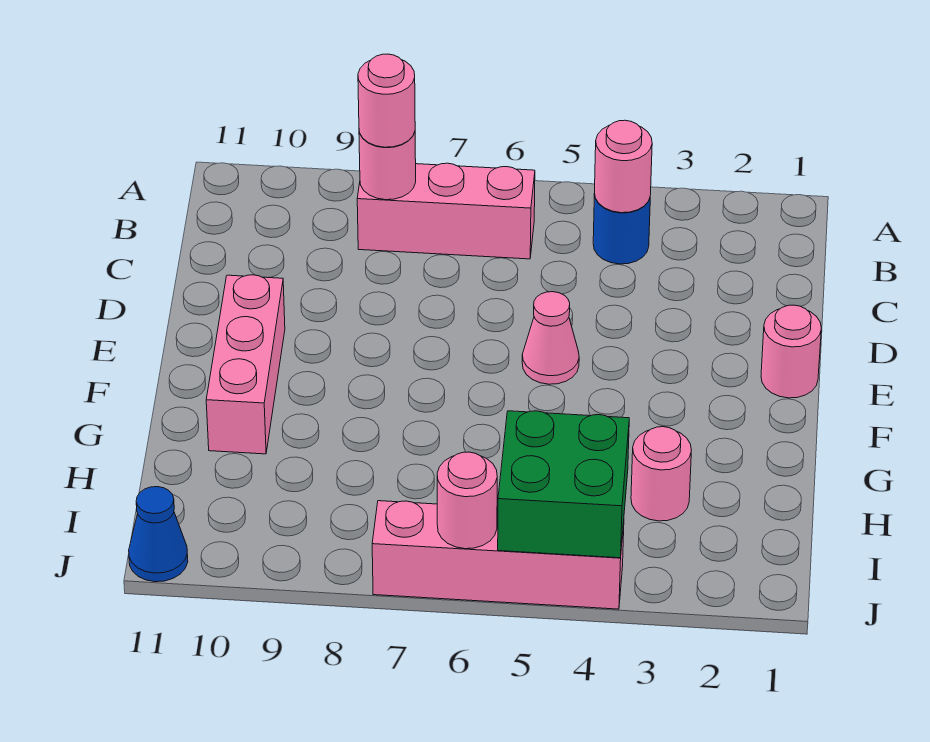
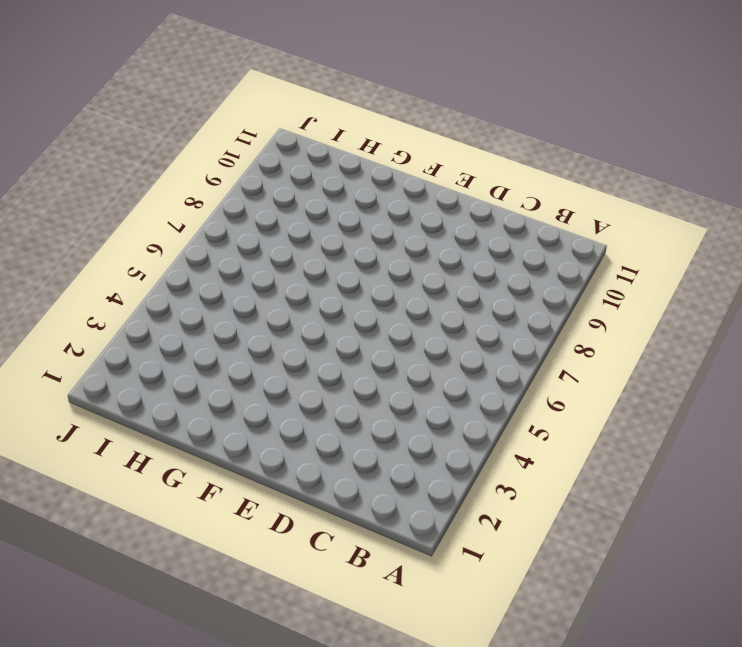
none -> blue round brick B4 level 1
none -> pink brick B6:B8 level 1
none -> pink round brick E1 level 1

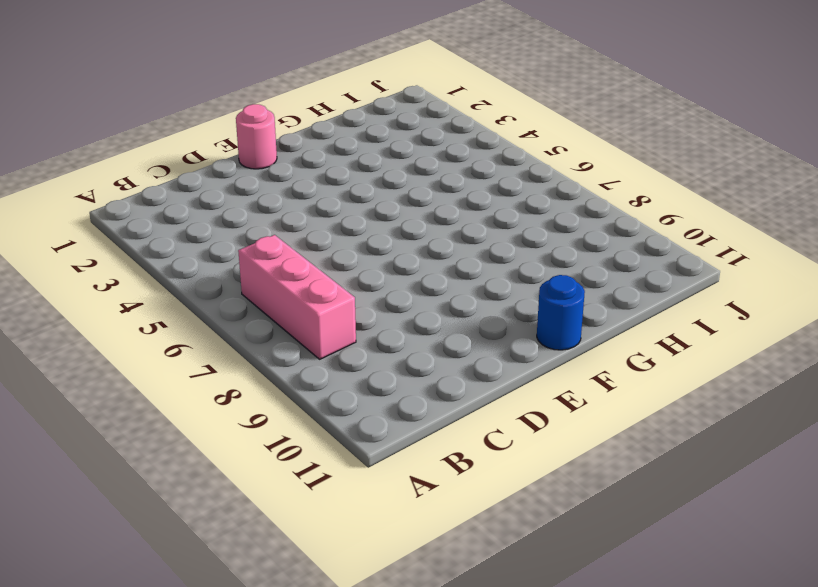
blue round brick F11 level 1 -> blue round brick B4 level 1
none -> pink cone E5 level 1
none -> pink brick E10:G10 level 1
none -> pink round brick H3 level 1

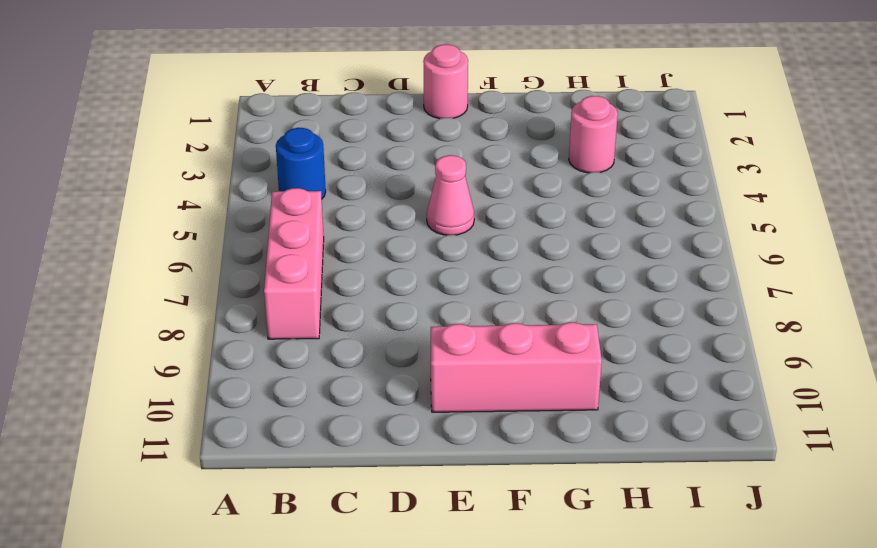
none -> pink brick J4:J7 level 1
none -> blue cone J11 level 1
none -> pink round brick B4 level 2

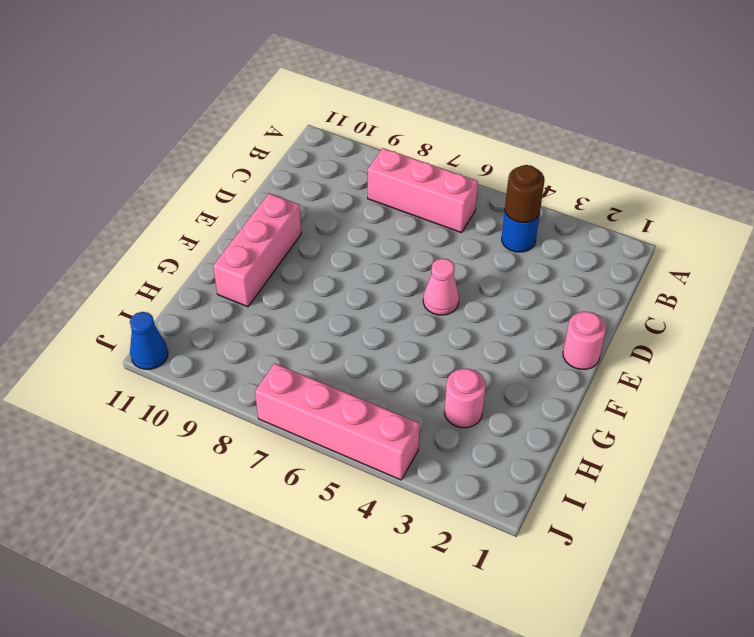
brown round brick B4 level 2 -> pink round brick B4 level 2
none -> pink round brick B8 level 2
none -> green brick I4:J5 level 2
none -> pink round brick J6 level 2

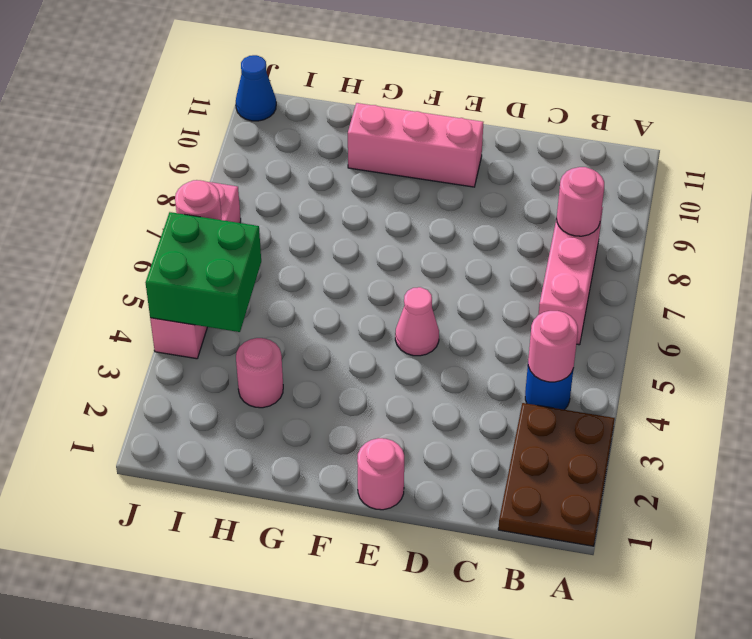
brown plate A1:B3 level 1 -> none
none -> pink round brick B8 level 3

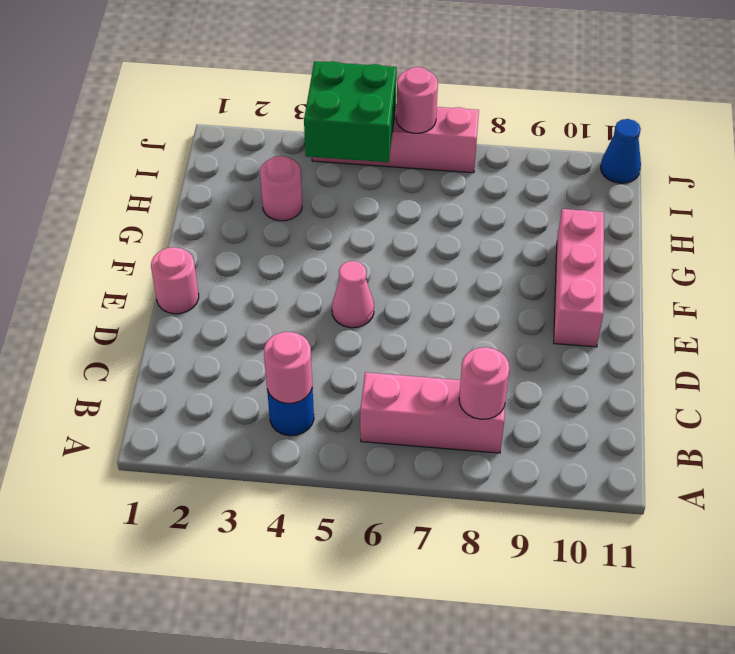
none -> pink round brick B8 level 3

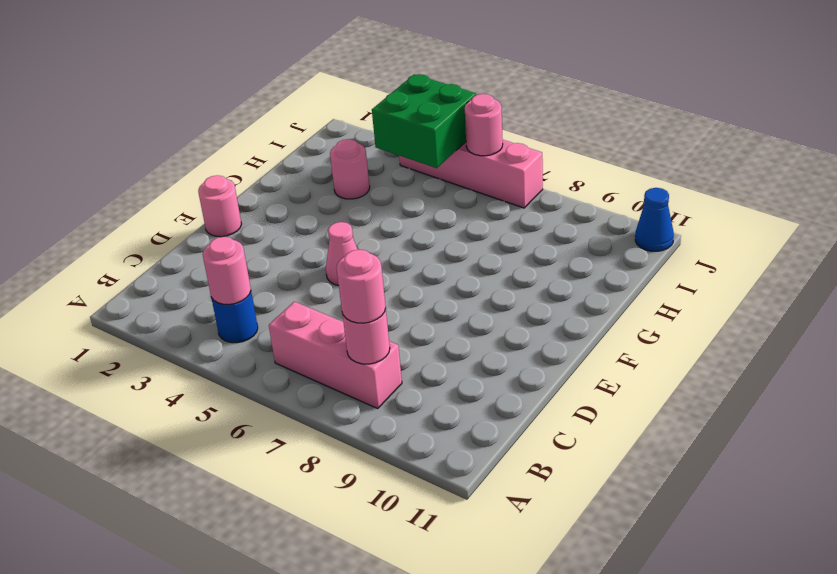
none -> pink brick E10:G10 level 1

